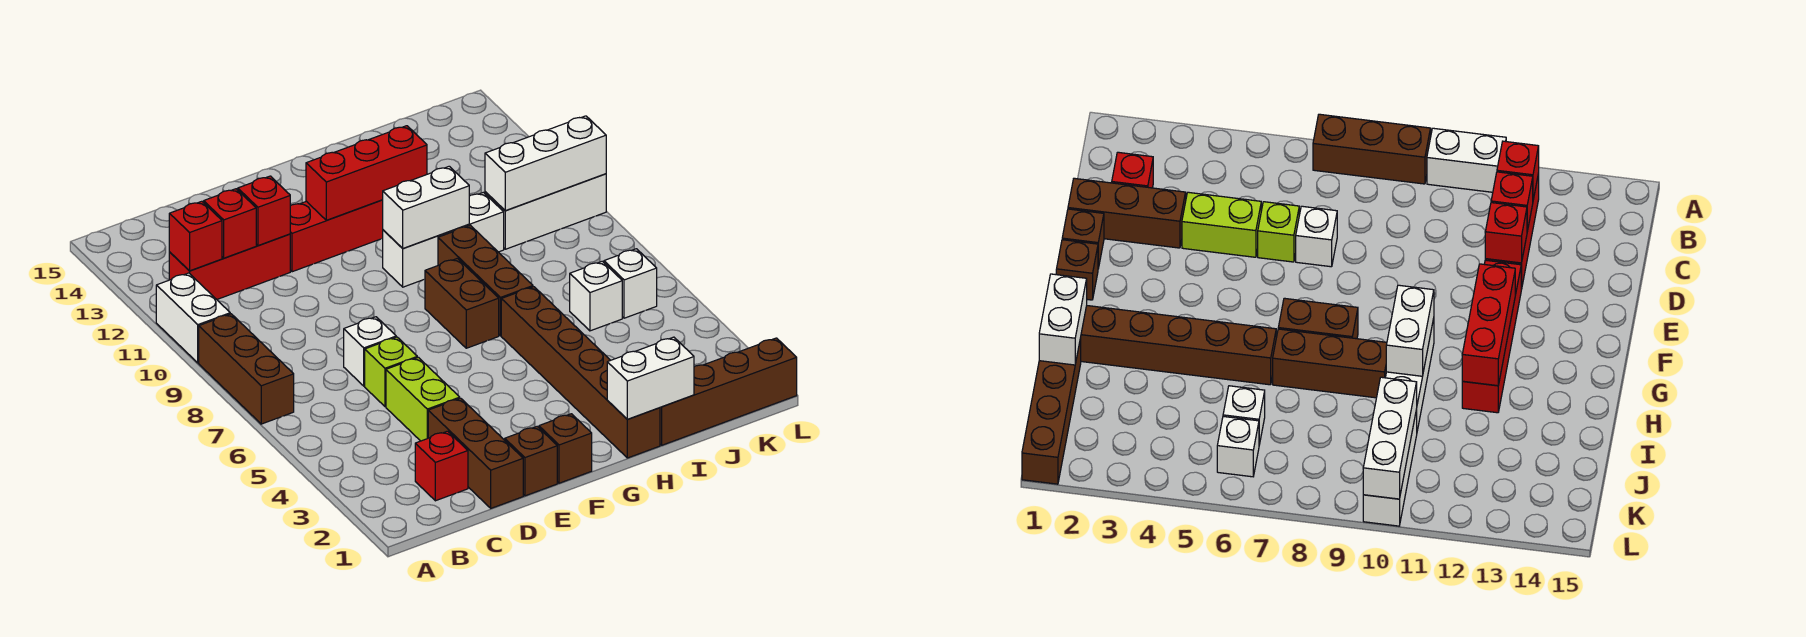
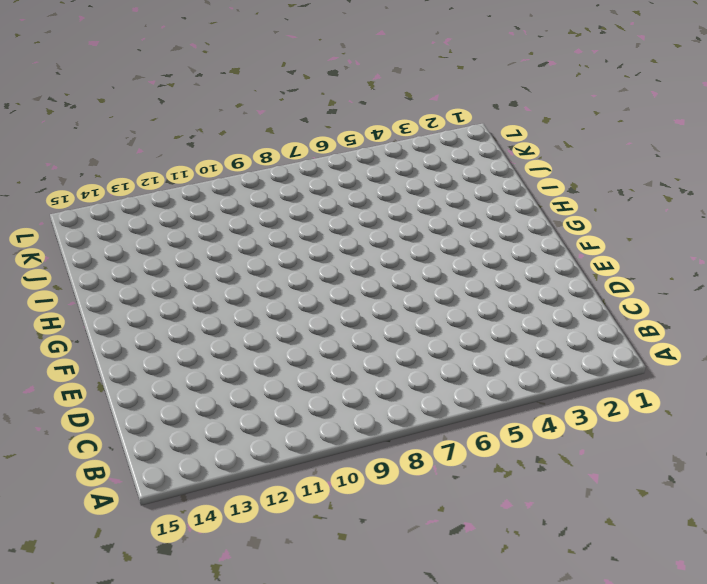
none -> brown brick A7:A9 level 1
none -> white brick A10:A11 level 1
none -> red brick B12:D12 level 1

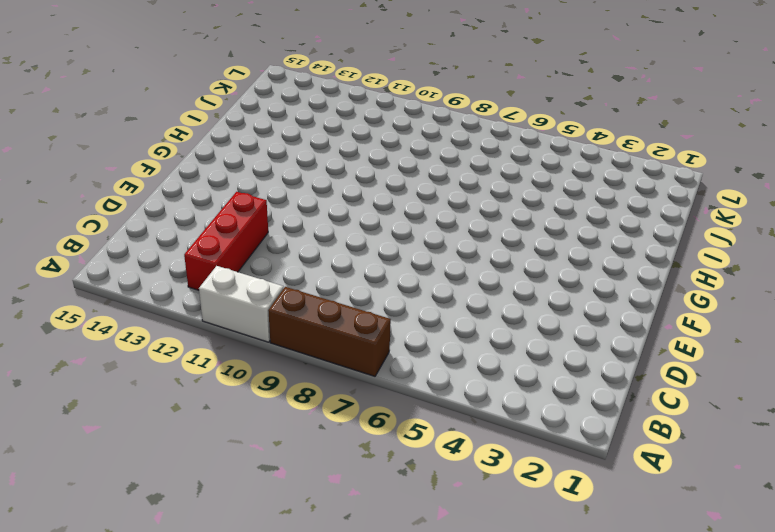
none -> red brick C2 level 1
none -> brown brick D1:D3 level 1
none -> lime brick D4:D5 level 1

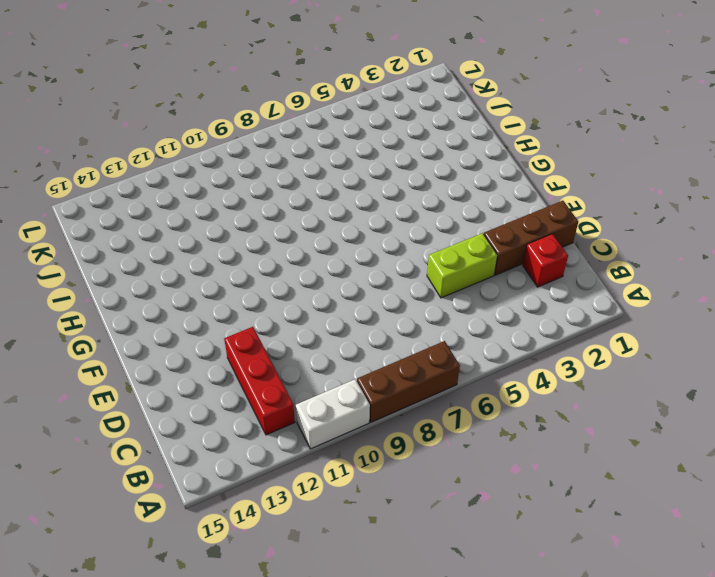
none -> lime brick D6 level 1
none -> white brick D7 level 1
none -> brown brick E1 level 1

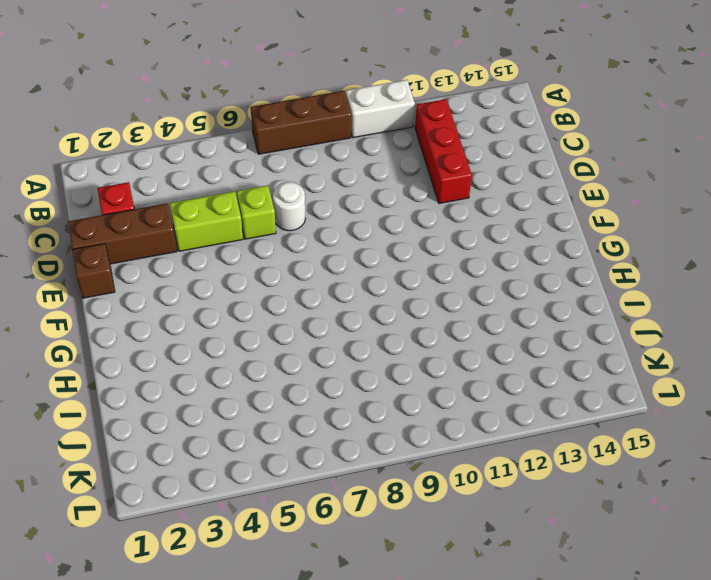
white round brick D7 level 1 -> white brick D7 level 1
none -> red brick E12:H12 level 1
none -> brown brick F1 level 1
none -> brown brick G7:G8 level 1

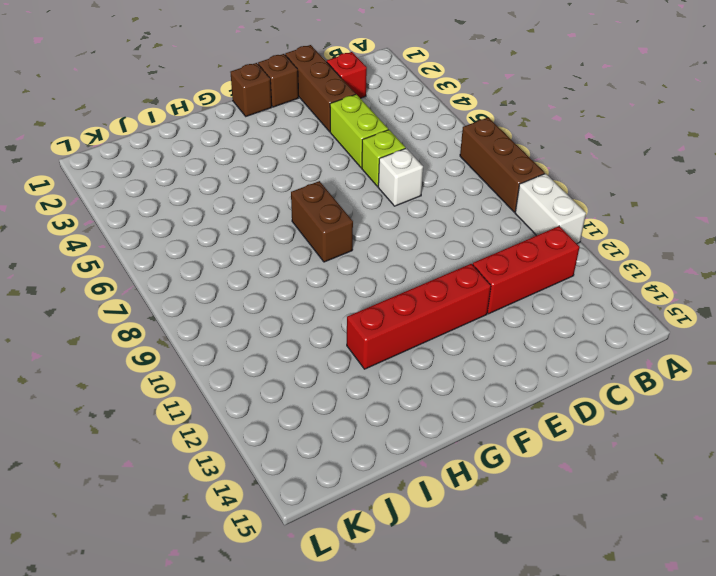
none -> white brick G10:I10 level 1
none -> brown brick H1:H6 level 1
none -> brown brick H7:H9 level 1

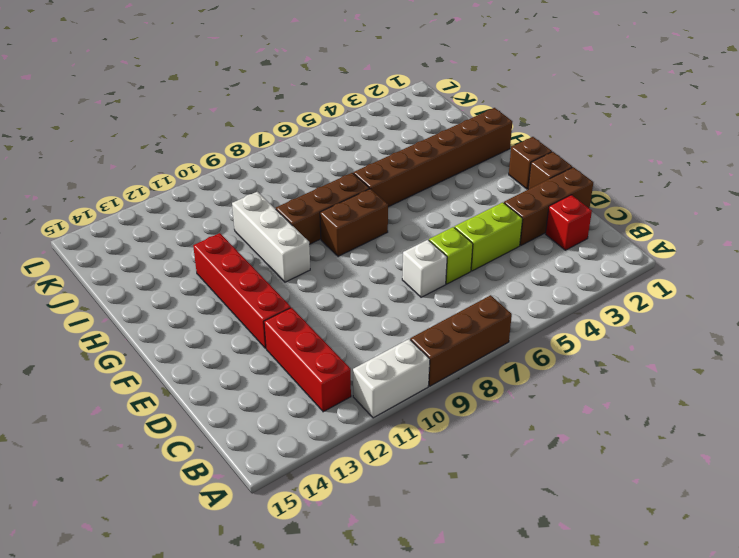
none -> brown brick I1:L1 level 1
none -> white brick J6 level 1
none -> white brick J10:L10 level 1

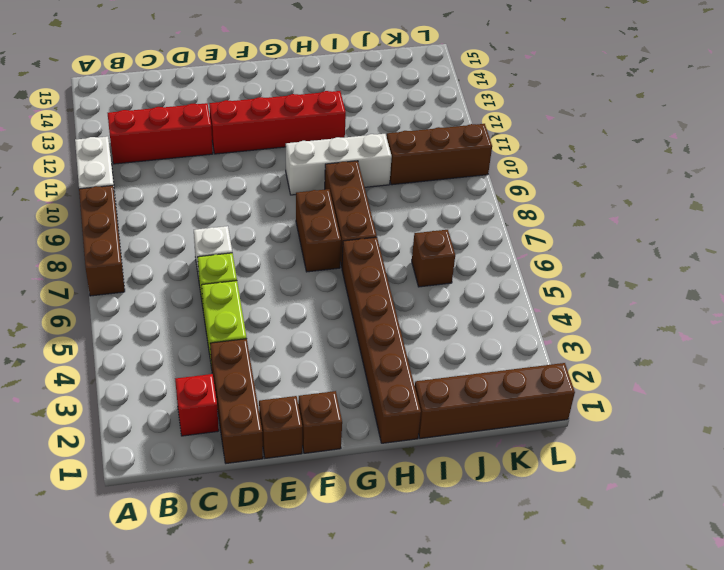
brown brick J6 level 1 -> white brick J6 level 1
brown brick J10:L10 level 1 -> white brick J10:L10 level 1
none -> white brick K6 level 1
none -> red brick B12 level 2
none -> red brick C12 level 2

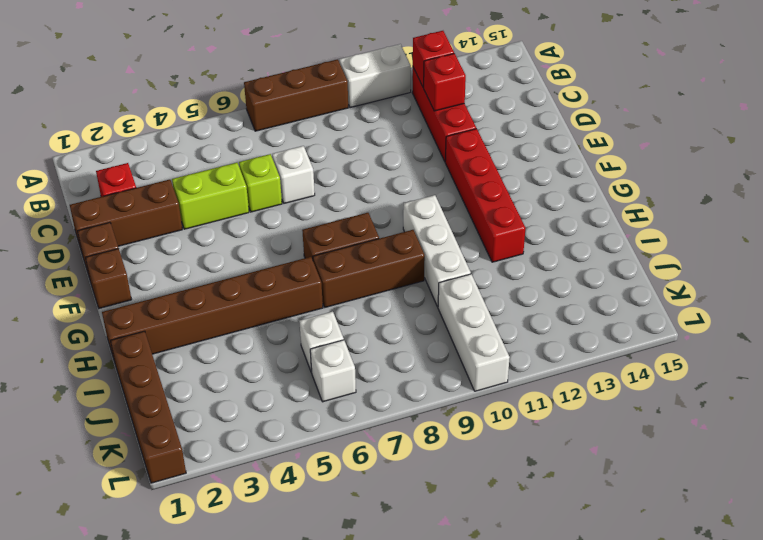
none -> red brick D12 level 2
none -> red brick F12:H12 level 2
none -> white brick G10:H10 level 2

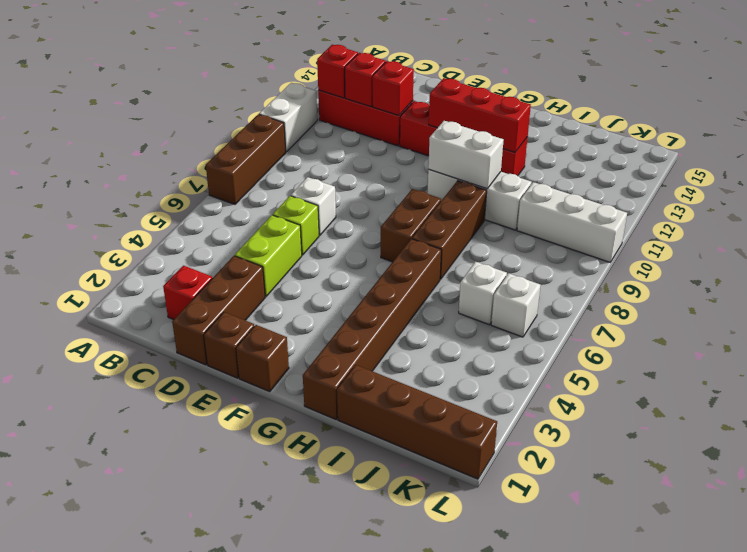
none -> white brick H1:I1 level 2
none -> white brick J10:L10 level 2

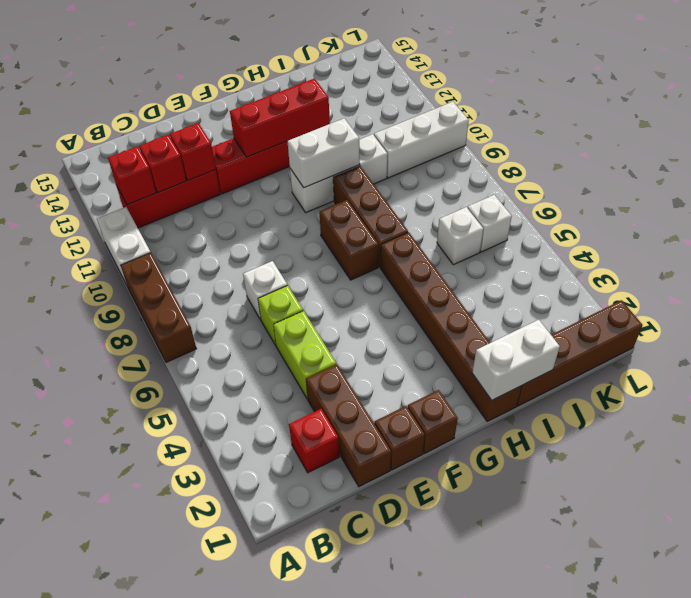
none -> white brick J10:L10 level 2

